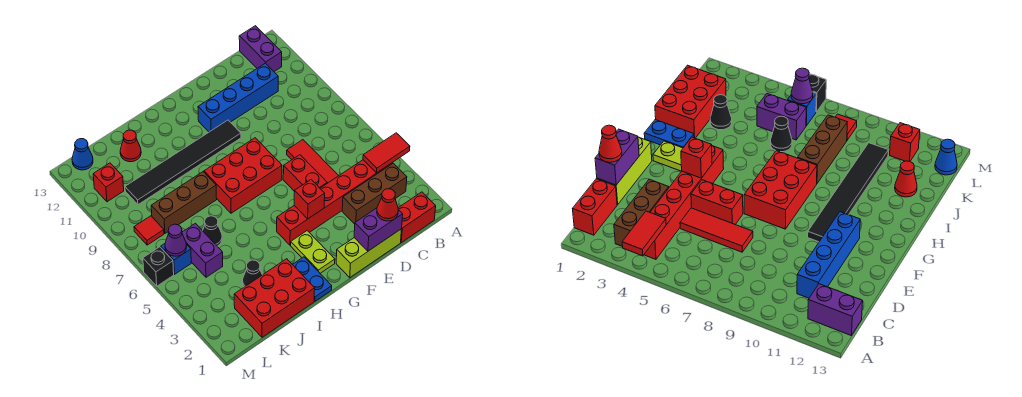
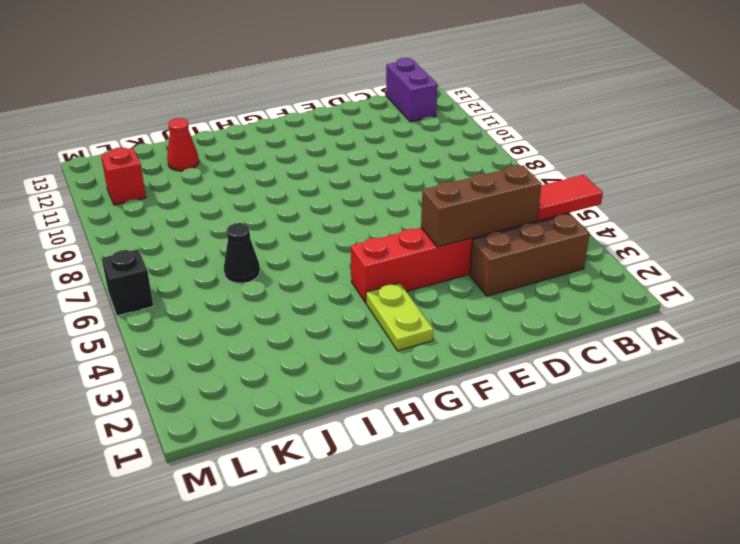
brown brick C4:E4 level 2 -> brown brick I8:K8 level 1
none -> red brick B1:C1 level 1
none -> blue brick C11:F11 level 1
none -> lime brick D1:F1 level 1

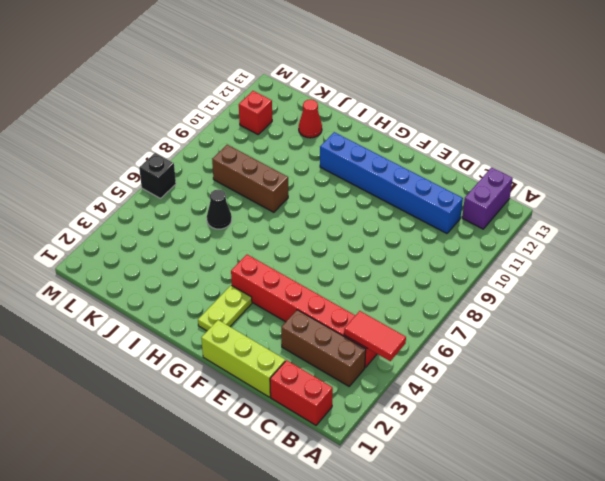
blue brick C11:H11 level 1 -> blue brick C11:F11 level 1
none -> red tile D5:D7 level 1
none -> red brick E5:E6 level 1
none -> red brick F7:H8 level 1

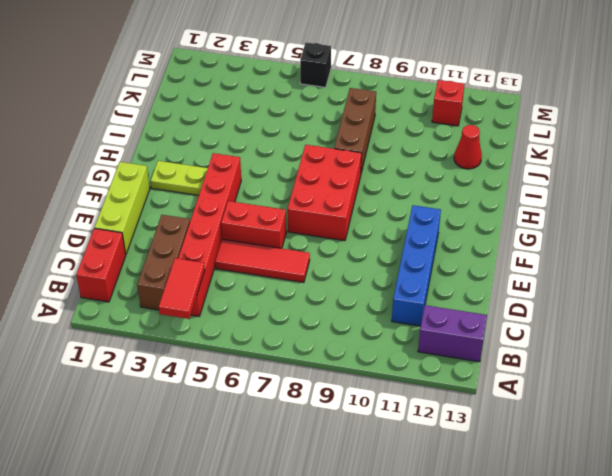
none -> black tile F10:K10 level 1
none -> blue plate H1:H2 level 1
none -> red brick I1:K2 level 1

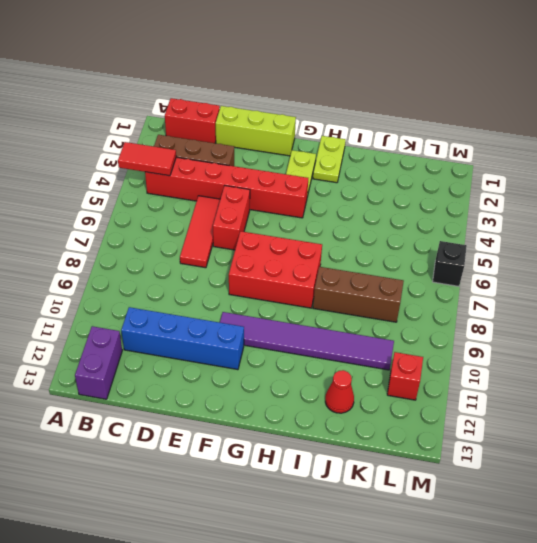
purple tile F10:K10 level 1 -> black tile F10:K10 level 1
lime plate H1:H2 level 1 -> blue plate H1:H2 level 1
none -> red brick I1:K2 level 1
none -> black cone J3 level 1
none -> black cone J6 level 1

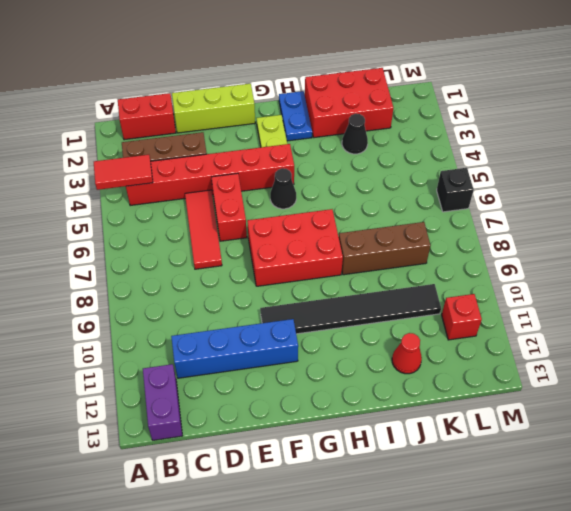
black cone G5 level 1 -> black cone J6 level 1
none -> purple brick K5:K6 level 1
none -> blue brick L6 level 1
none -> red tile L8 level 1

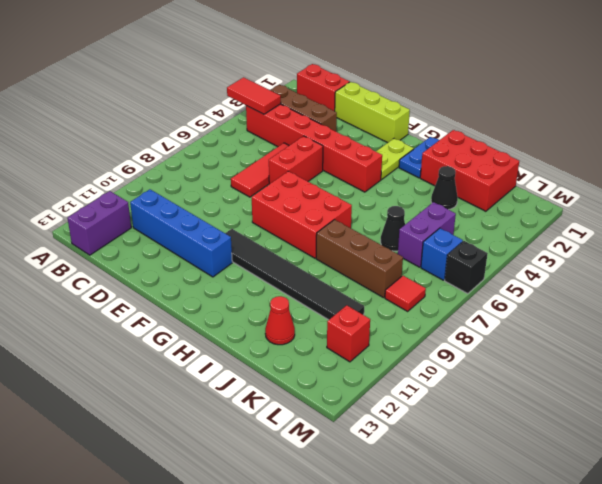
none -> blue cone L13 level 1
none -> purple brick D1:E1 level 2
none -> red brick F4 level 2

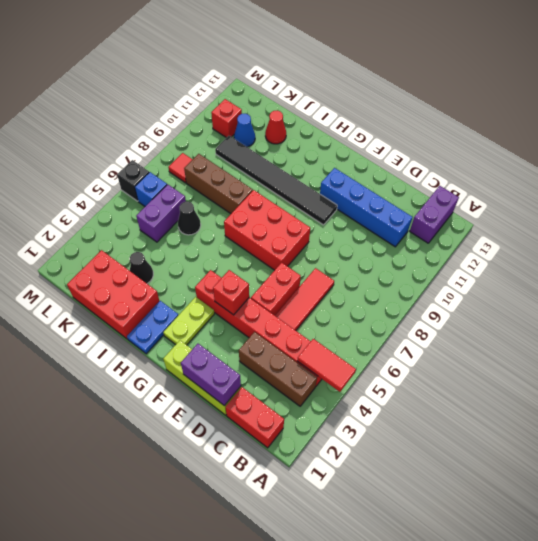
blue cone K11 level 1 -> blue cone L13 level 1
none -> purple cone L6 level 2
none -> red cone D1 level 3

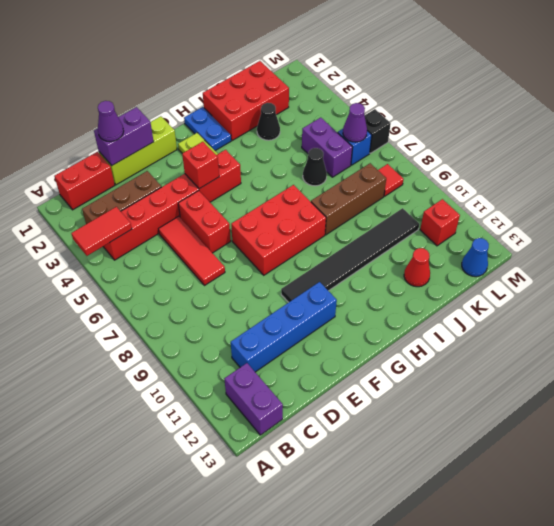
purple cone D1 level 3 -> red cone D1 level 3

